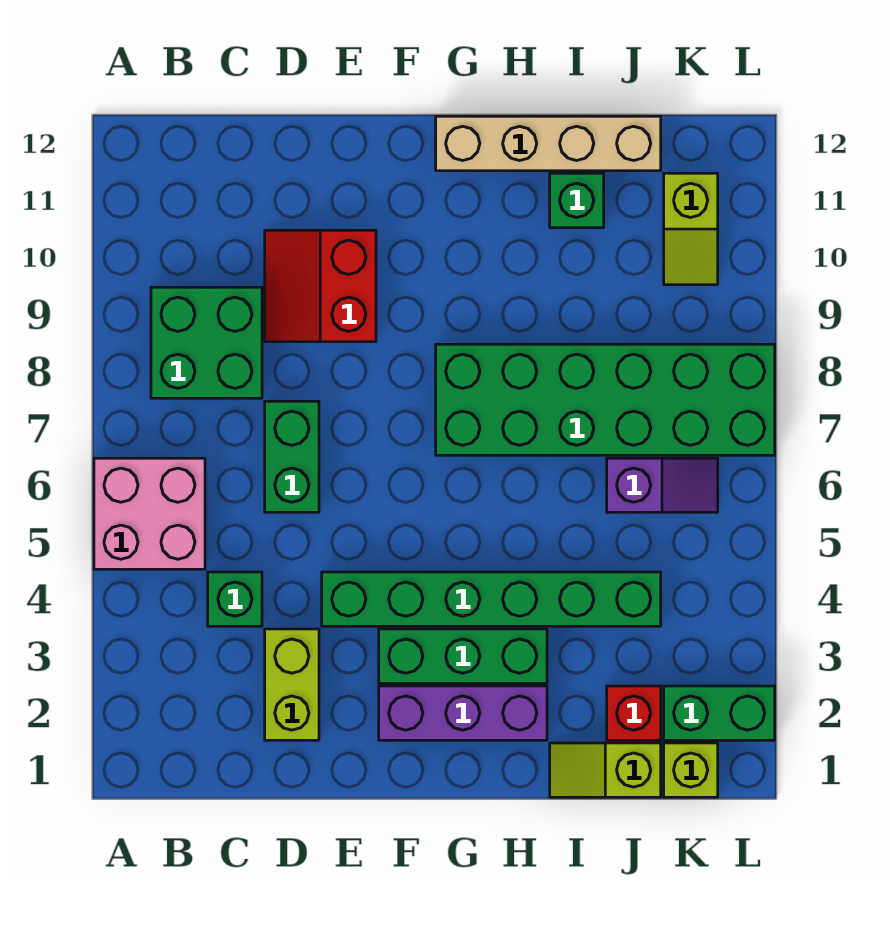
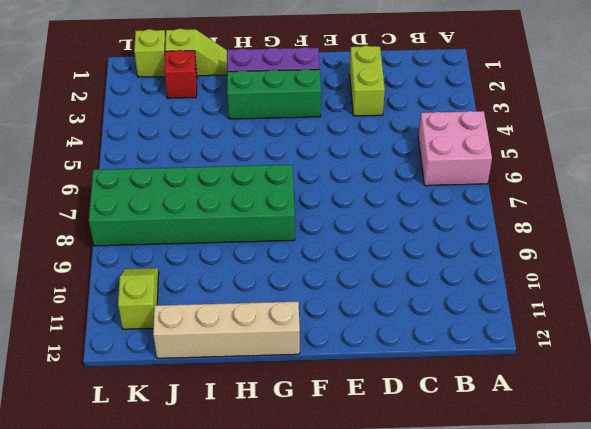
none -> green brick B8:C9 level 1
none -> green brick C4 level 1
none -> green brick D6:D7 level 1

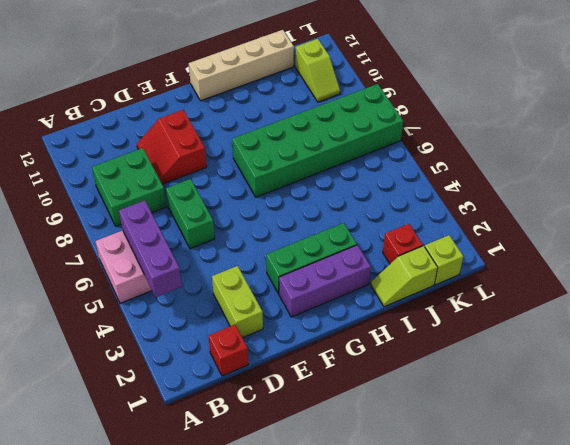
purple brick B4:B6 level 2 -> none
red brick C1 level 1 -> none
none -> green brick C4 level 1
none -> green brick E4:J4 level 1
none -> green brick I11 level 1

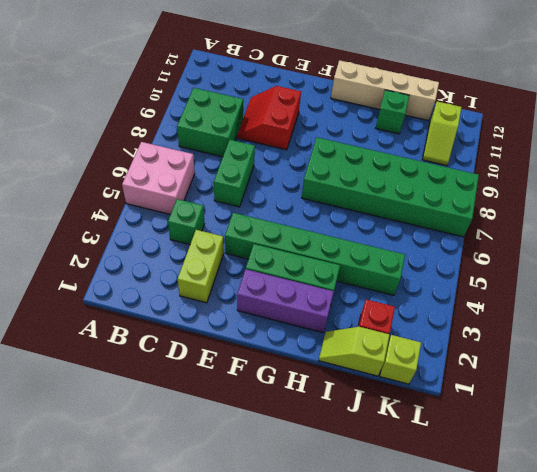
none -> purple slope J6:K6 level 1 top J
none -> green brick K2:L2 level 1

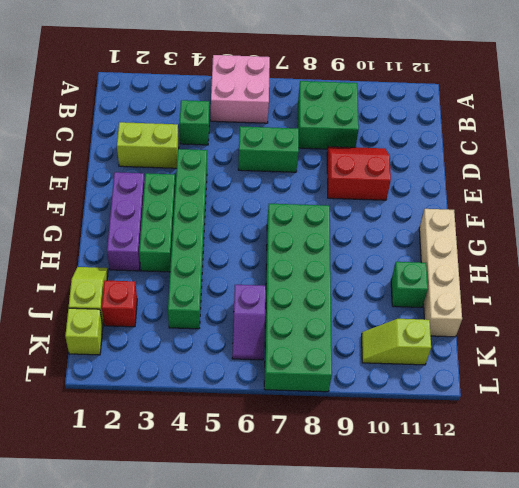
none -> green brick K2:L2 level 1

